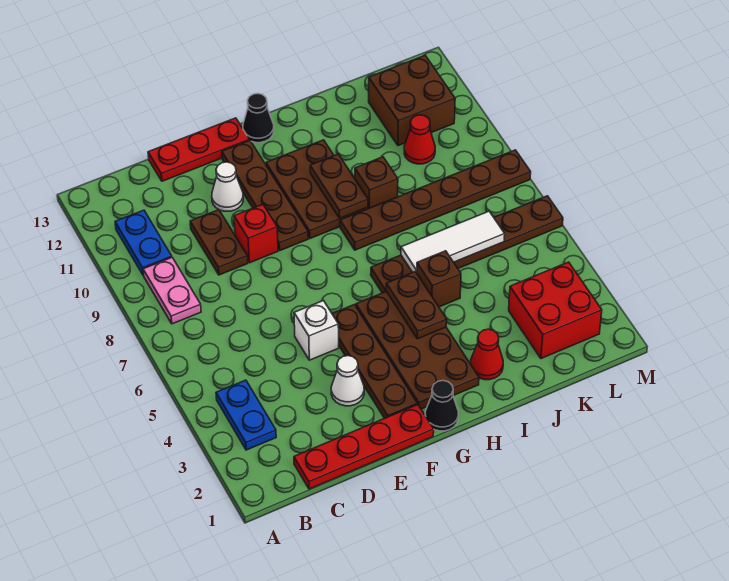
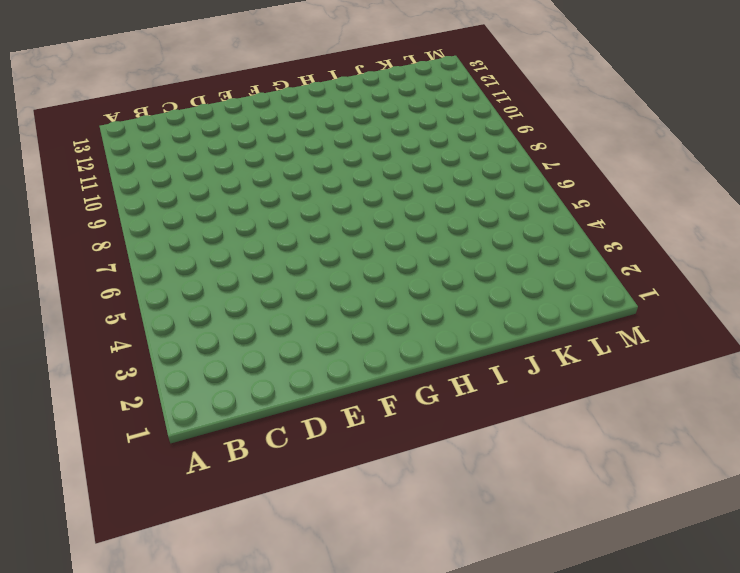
none -> blue plate B3:B4 level 1
none -> pink plate B8:B9 level 1
none -> blue plate B10:B11 level 1

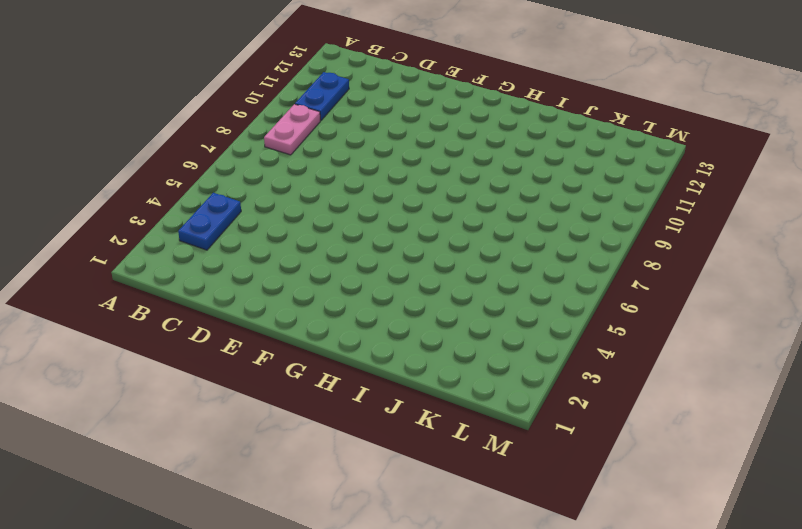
none -> red plate C1:F1 level 1
none -> brown plate D9:D10 level 1
none -> red plate D13:F13 level 1

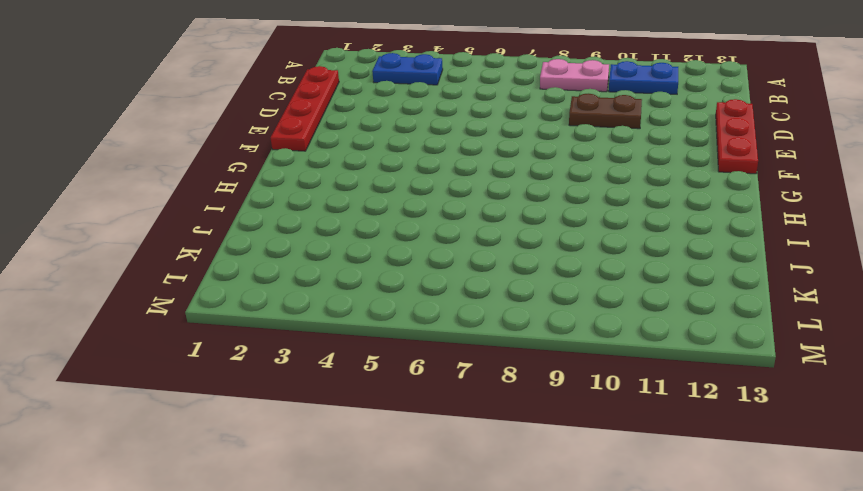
none -> white cone E3 level 1
none -> white brick E5 level 1
none -> red brick E9 level 1

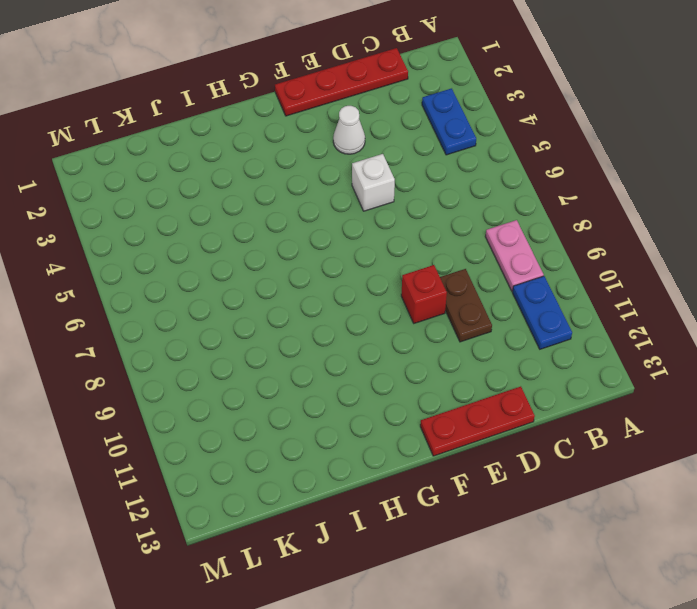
none -> white cone E11 level 1
none -> brown plate F2:F5 level 1
none -> brown plate F9:F12 level 1

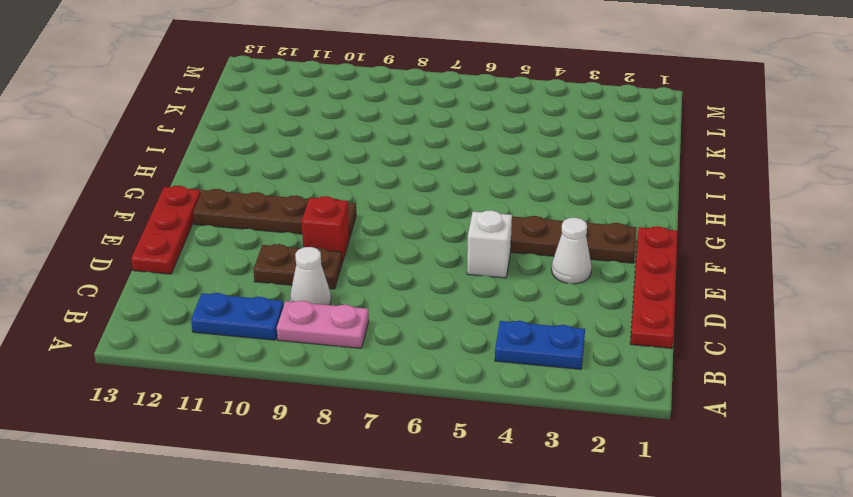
white cone C9 level 1 -> white cone E11 level 1
none -> black cone G1 level 1
none -> brown plate G2:H5 level 1
none -> brown plate G9:H11 level 1

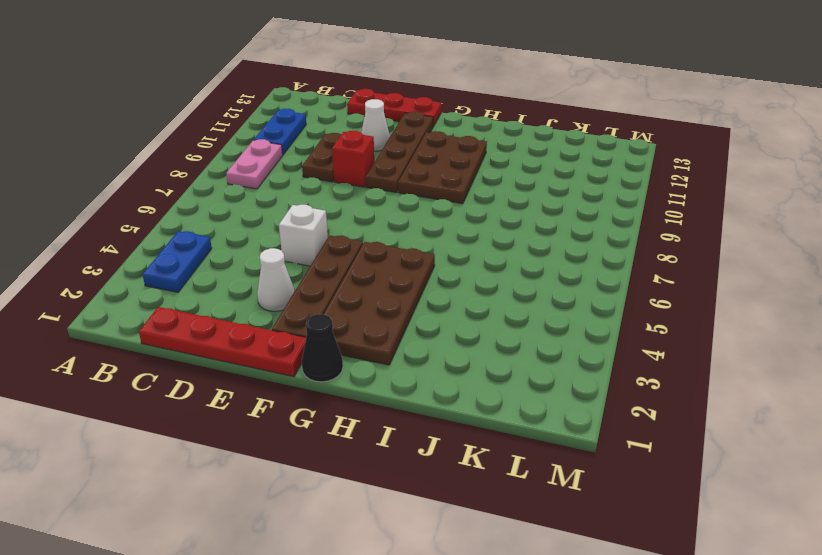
none -> black cone G13 level 1
none -> brown plate H6:M6 level 1
none -> brown plate H8:M8 level 1

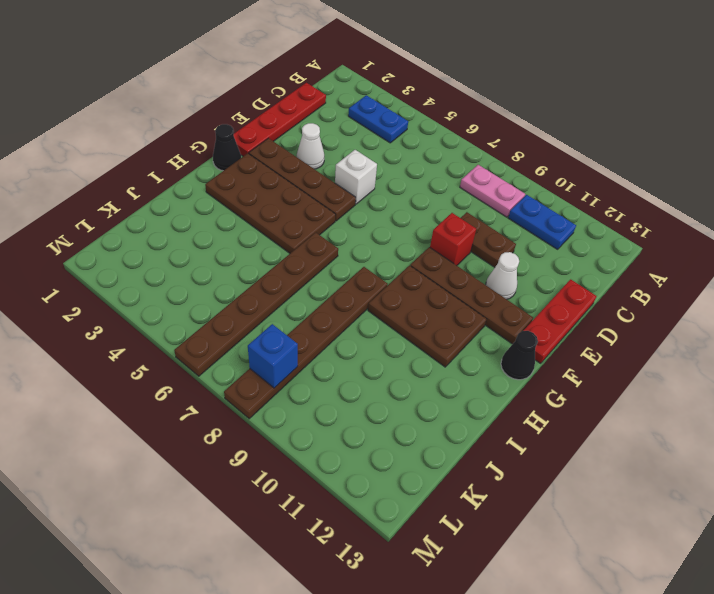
blue brick L8 level 2 -> none
none -> red cone I2 level 1
none -> brown brick I5 level 1
none -> brown brick I9 level 1

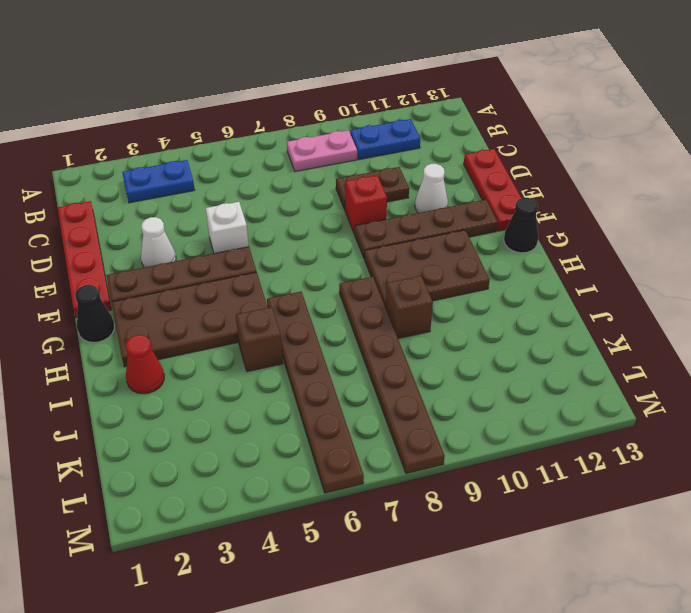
none -> red brick K2:L3 level 1
none -> red cone K10 level 1
none -> brown brick K11:L12 level 1

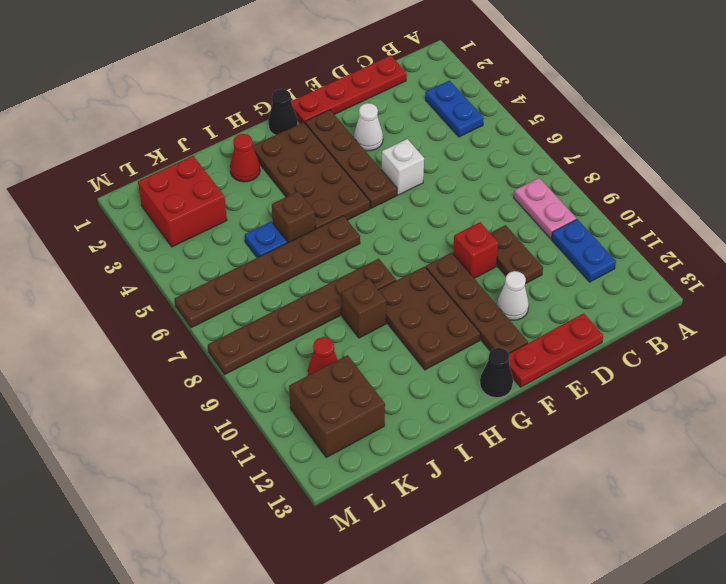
blue plate J5 level 1 -> none
none -> brown plate H4:H5 level 2
none -> brown plate H9:H10 level 2
none -> white tile I6:K6 level 2

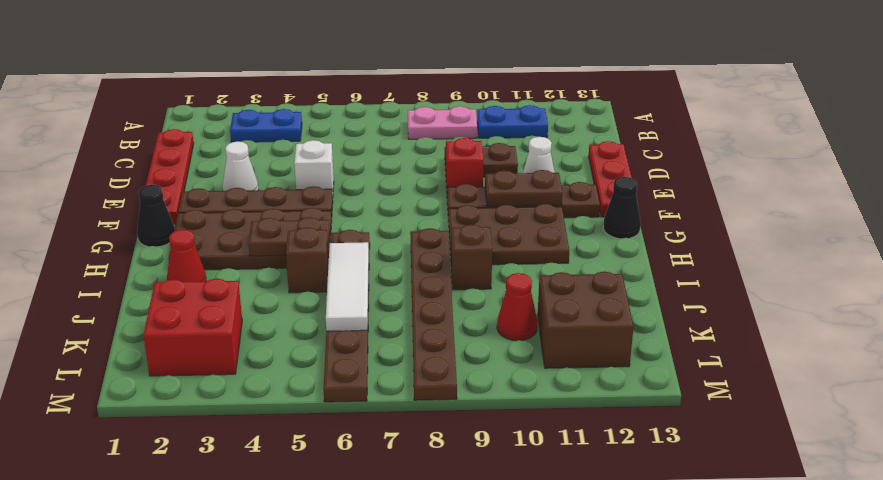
brown plate F10:F11 level 2 -> brown plate H9:H10 level 2

